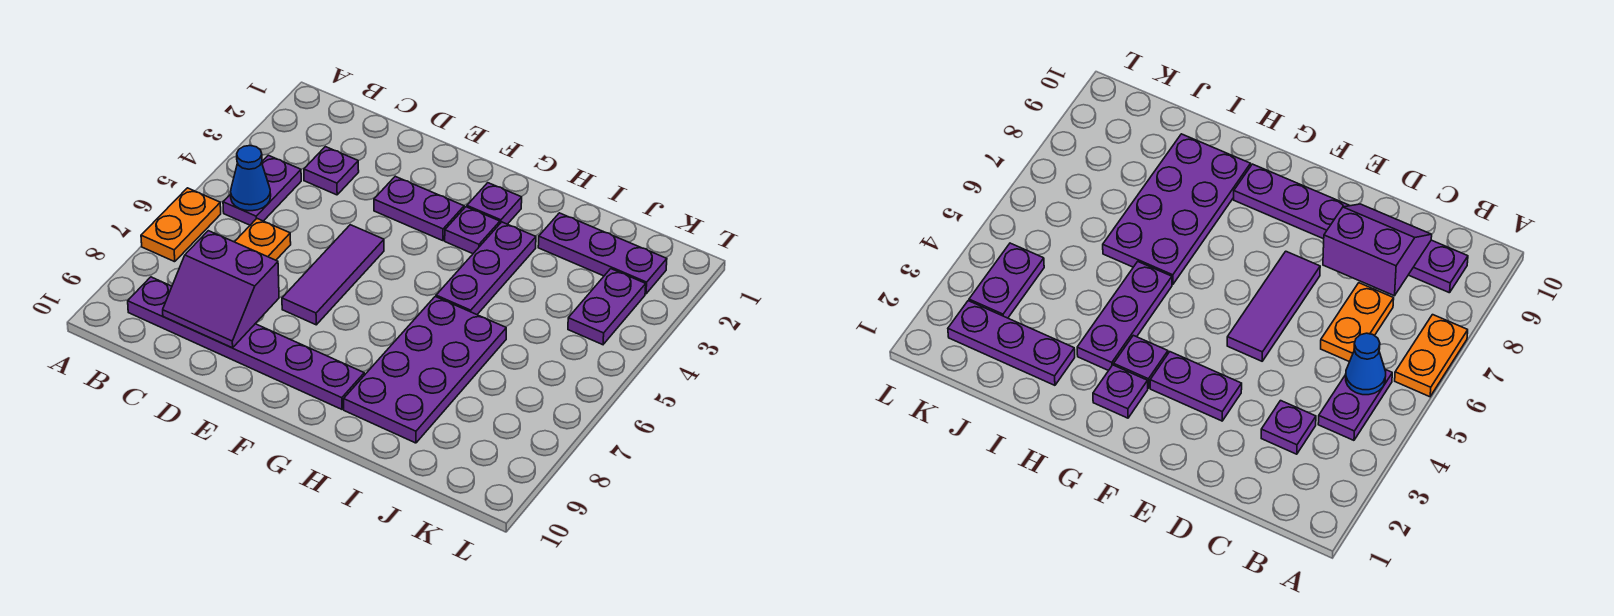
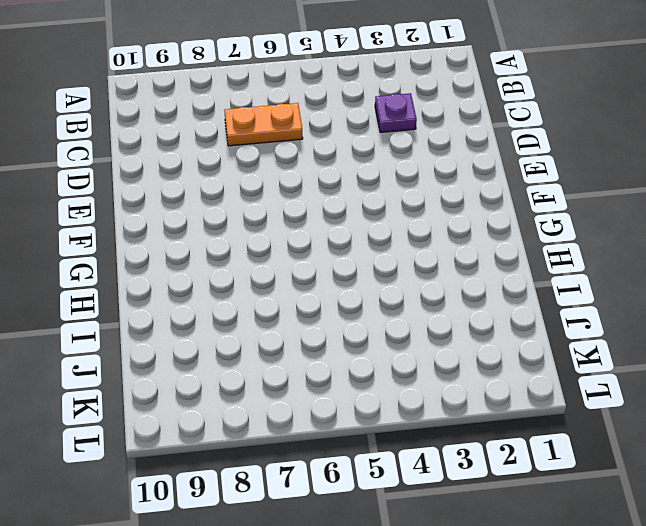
none -> orange plate A6:A7 level 1
none -> purple plate B4:B5 level 1
none -> purple plate B9:G9 level 1

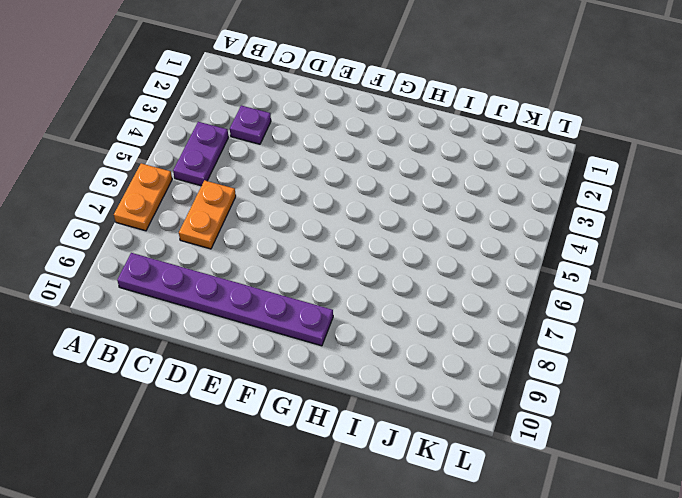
none -> purple plate E3:F3 level 1
none -> purple tile E5:E7 level 1
none -> purple plate G2 level 1

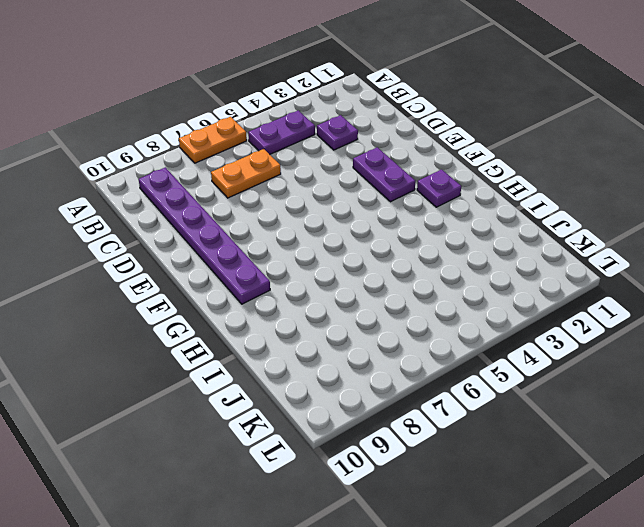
none -> purple tile E5:E7 level 1
none -> purple plate G3 level 1
none -> purple plate H3:H5 level 1

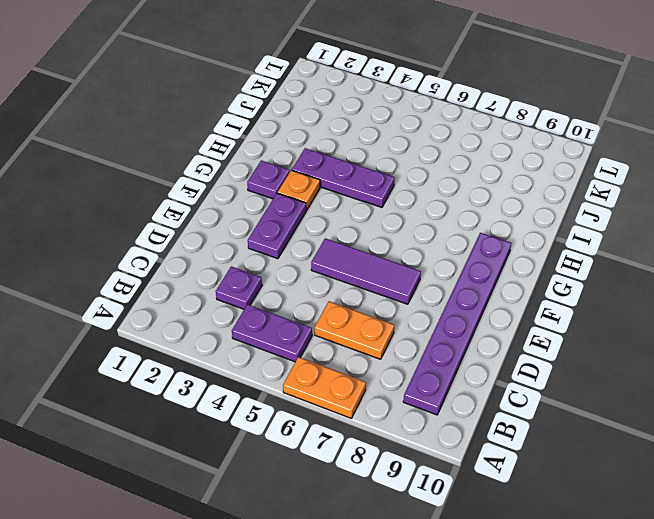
orange plate G3 level 1 -> purple plate G3 level 1
none -> purple plate H6:I9 level 1
none -> purple plate I2:K2 level 1
none -> purple plate K3:K4 level 1

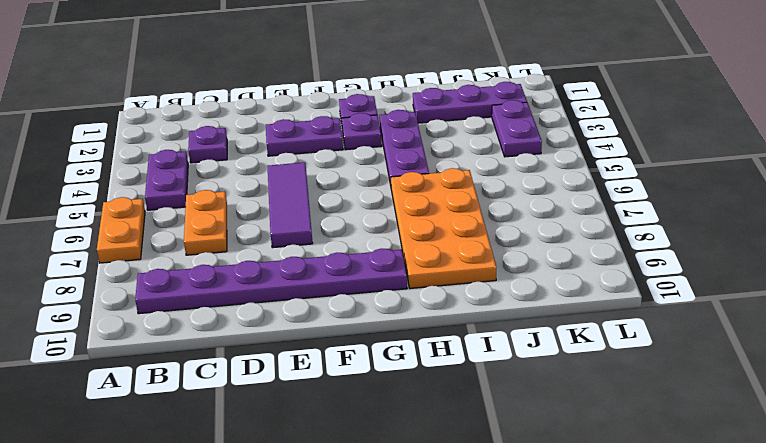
orange plate H6:I9 level 1 -> purple plate H6:I9 level 1
none -> blue cone B5 level 2
none -> purple slope C8:D9 level 2 top 8

